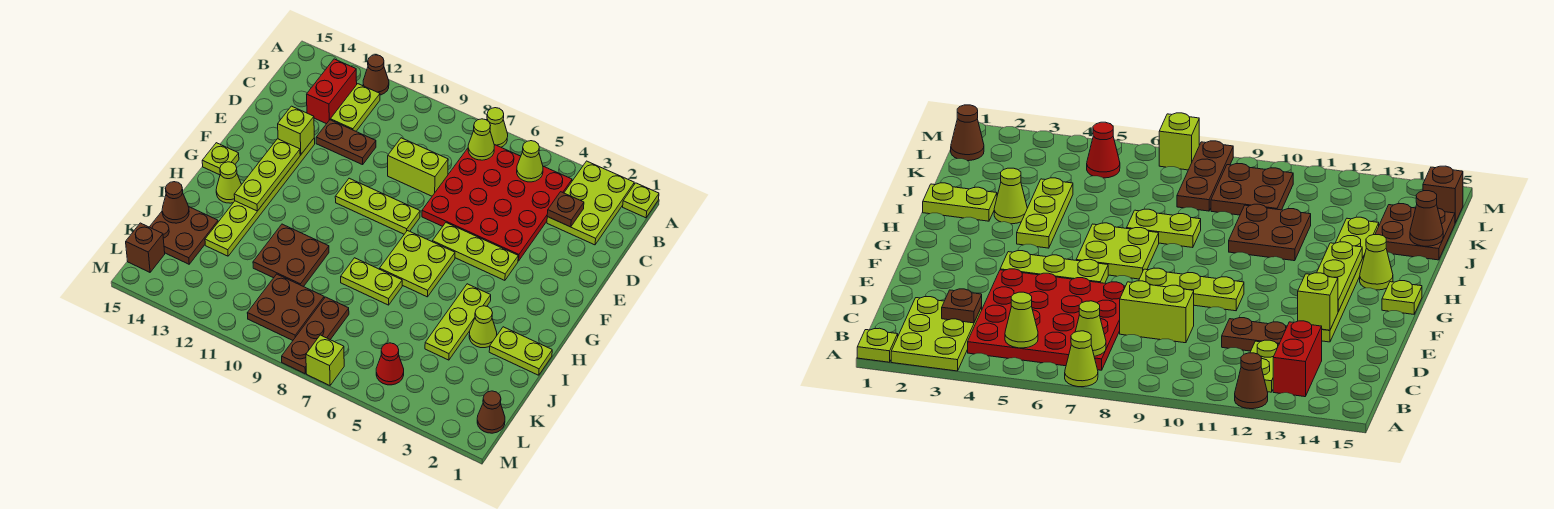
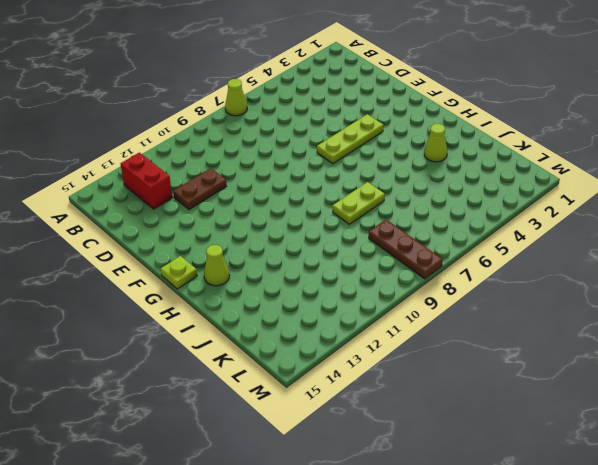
none -> lime plate A1 level 1
none -> lime plate A2:C3 level 1
none -> brown cone A12 level 1
none -> red plate B4:E7 level 1

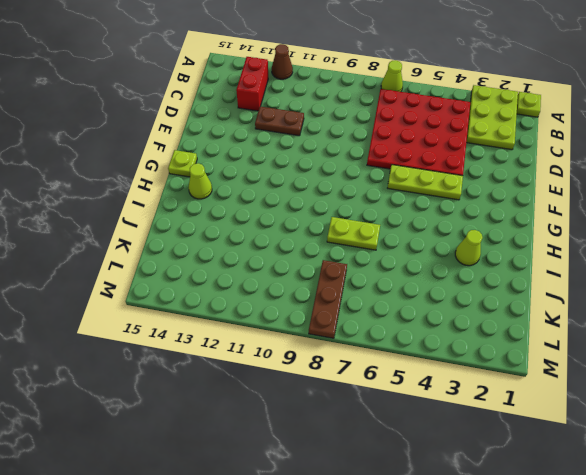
none -> lime plate B12:C12 level 1
none -> lime brick D8:D9 level 1
none -> lime plate E13:J13 level 1
none -> lime plate F8:F10 level 1

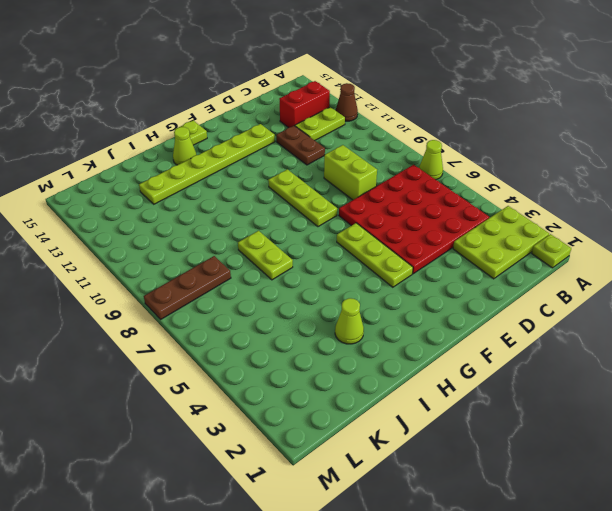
none -> lime plate G6:H7 level 1
none -> lime plate H4:J4 level 1
none -> lime plate I1:I2 level 1
none -> brown plate I10:J11 level 1

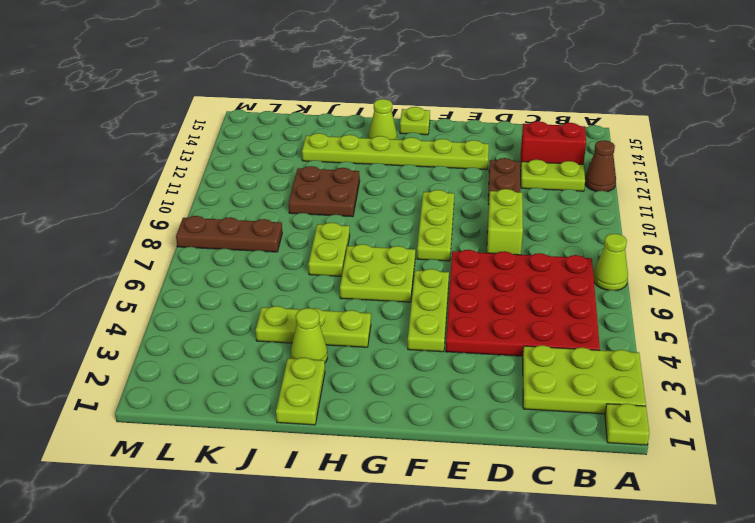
none -> brown plate J14:K15 level 1
none -> brown plate K9:L10 level 1
none -> brown cone L1 level 1
none -> red cone L5 level 1

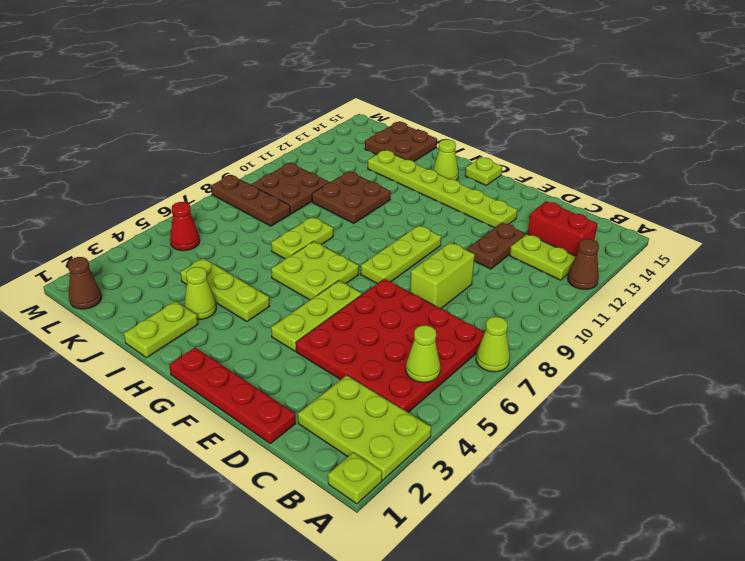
red plate D1:G1 level 1 -> none
none -> brown brick L15 level 1
none -> lime brick M7 level 1
none -> lime cone B7 level 2
none -> brown plate C3 level 2

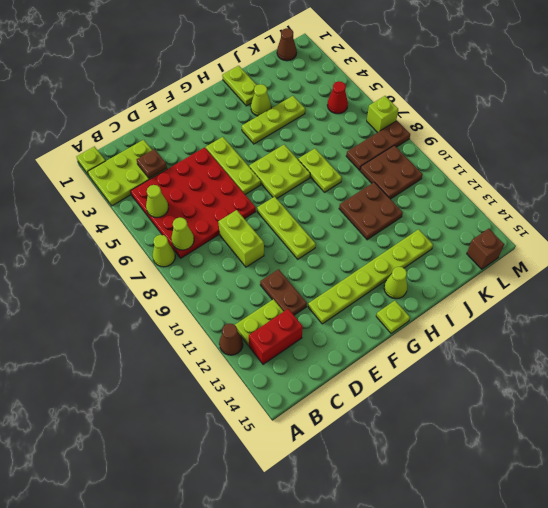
none -> brown plate J14:K15 level 1
none -> lime brick E13 level 2
none -> lime plate F13:H13 level 2
none -> brown cone J15 level 2

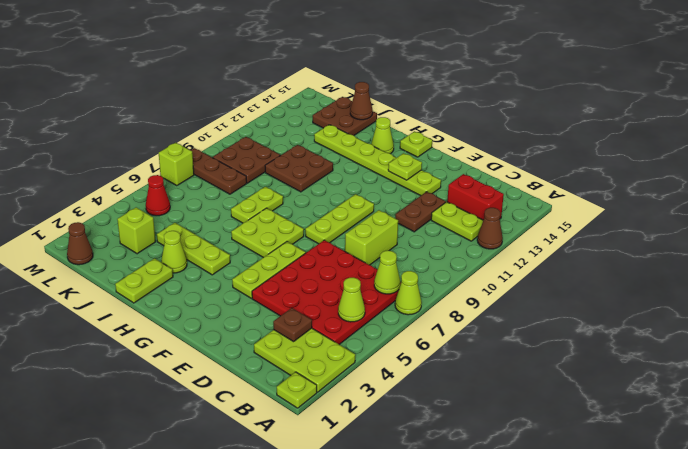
lime plate F13 level 2 -> lime plate F13:H13 level 2
lime brick K3 level 1 -> lime brick E13 level 2
none -> brown brick L15 level 1

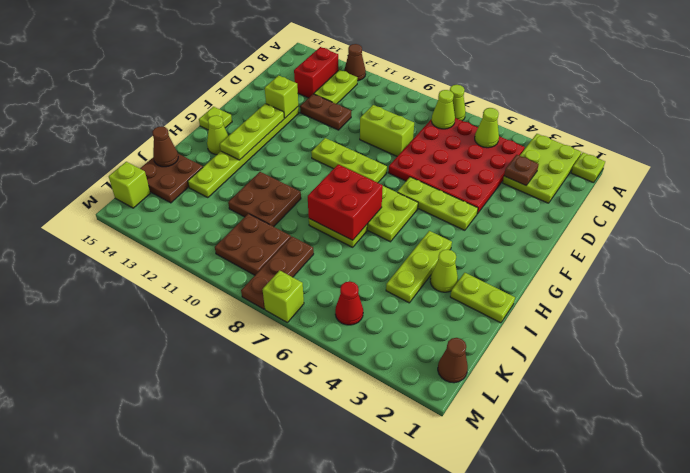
red brick H7:I8 level 2 -> none
lime brick L15 level 1 -> brown brick L15 level 1

